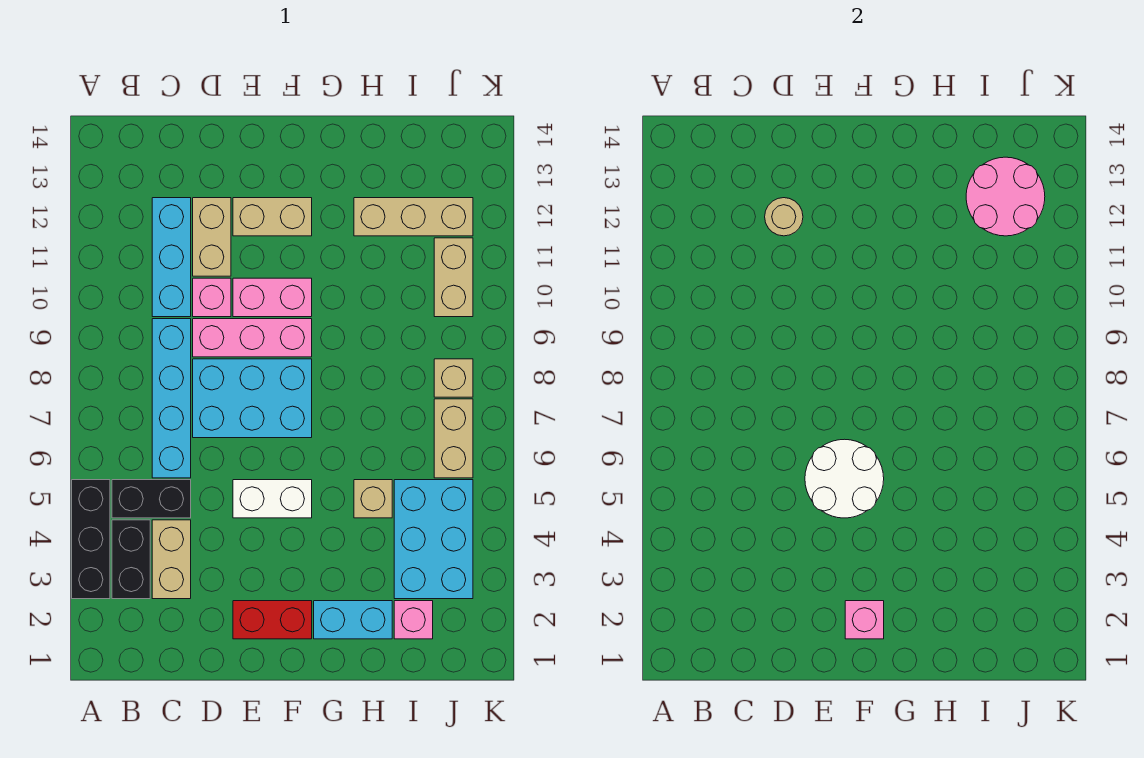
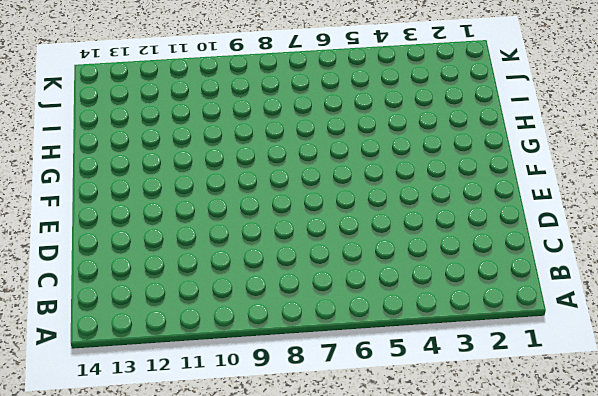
none -> black brick A3:A5 level 1
none -> black brick B3:B4 level 1
none -> black brick B5:C5 level 1

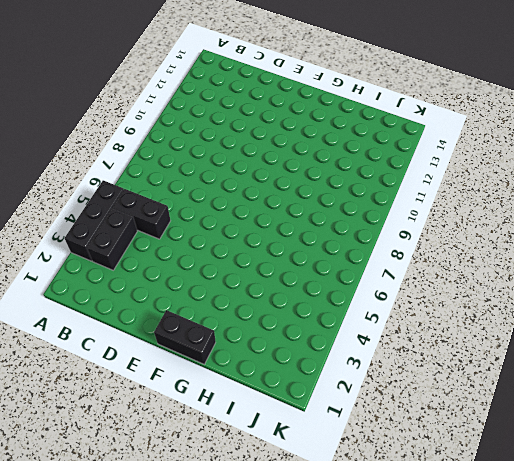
black brick F1:G1 level 1 -> none
none -> tan brick C3:C4 level 1
none -> cyan brick C6:C9 level 1
none -> cyan brick C10:C12 level 1

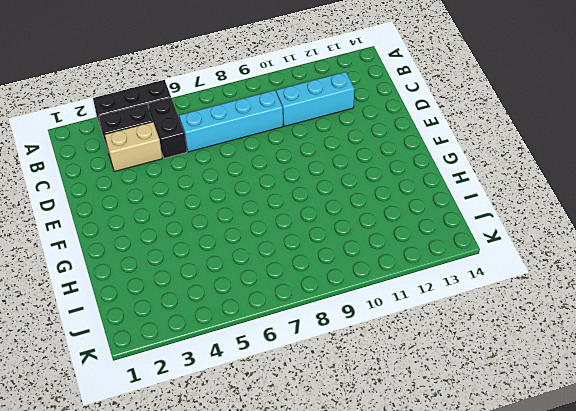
none -> cyan brick D7:F8 level 1
none -> pink brick D9:F9 level 1
none -> pink brick D10 level 1

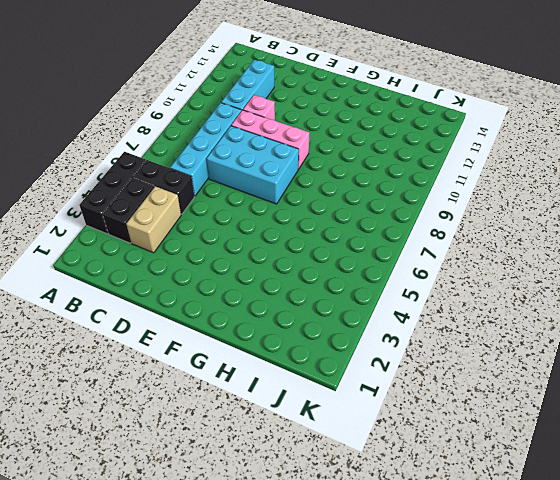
none -> tan brick D11:D12 level 1
none -> red brick E2:F2 level 1
none -> white brick E5:F5 level 1

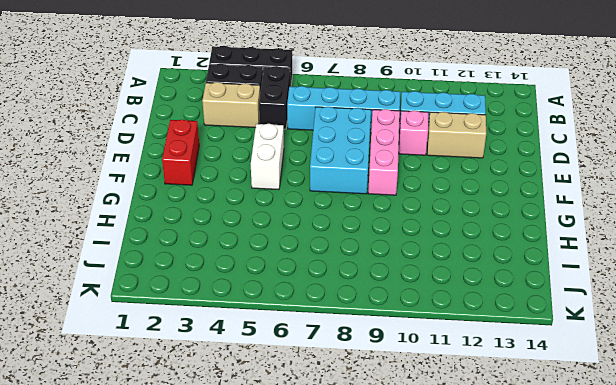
none -> pink brick E10:F10 level 1
none -> tan brick E12:F12 level 1
none -> cyan brick G2:H2 level 1

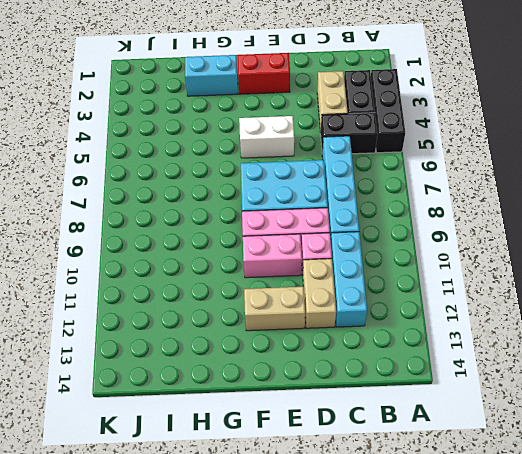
none -> tan brick H5 level 1
none -> tan brick H12:J12 level 1
none -> pink brick I2 level 1

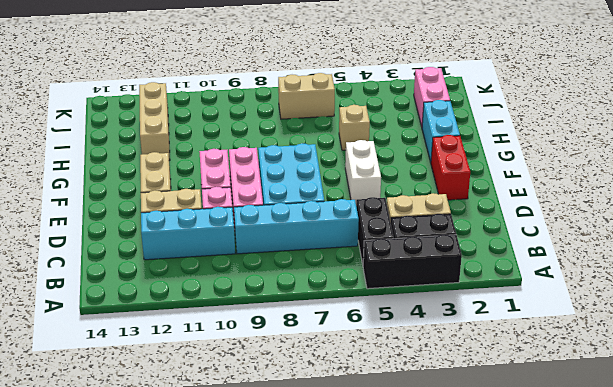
pink brick I2:J2 level 1 -> pink brick I2 level 1
none -> cyan brick I3:J5 level 1
none -> tan brick J8 level 1
none -> tan brick J10:J11 level 1

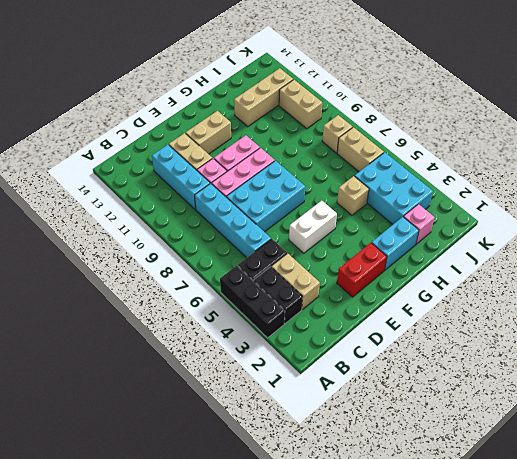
none -> tan round brick D12 level 2
none -> white round brick E5:F6 level 2
none -> pink brick F2 level 2

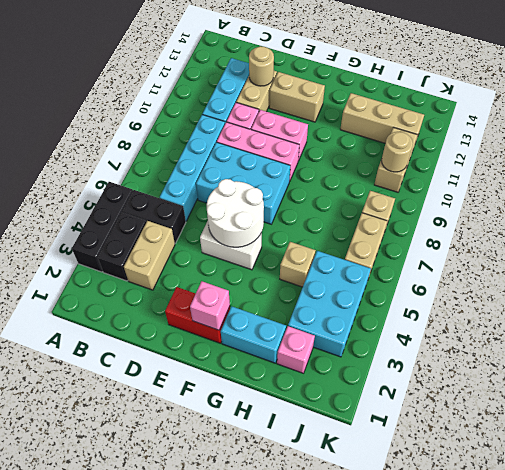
tan round brick J10 level 2 -> none
none -> pink round brick I12:J13 level 2

